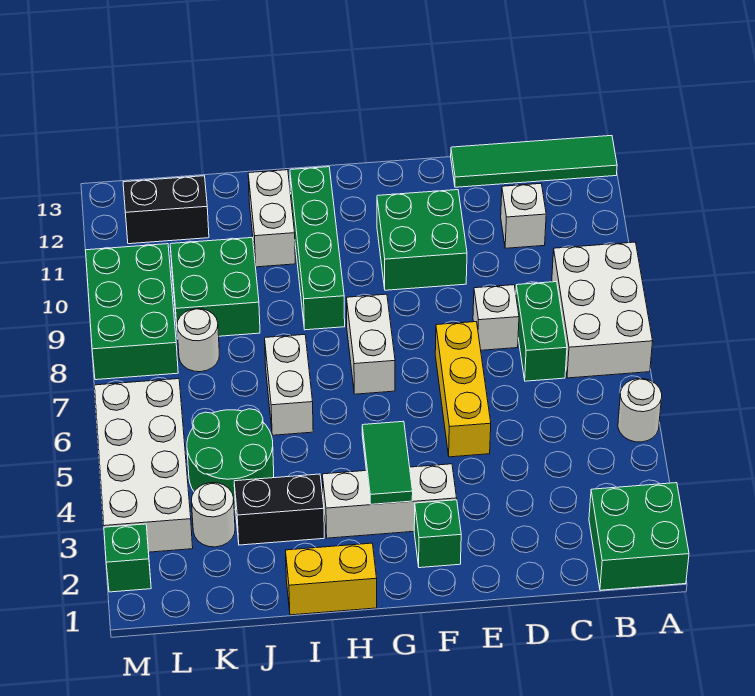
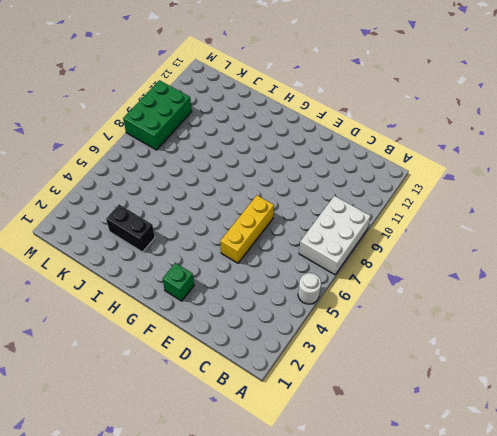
none -> green brick A1:B2 level 1
none -> green tile A13:D13 level 1
none -> green brick C7:C8 level 1

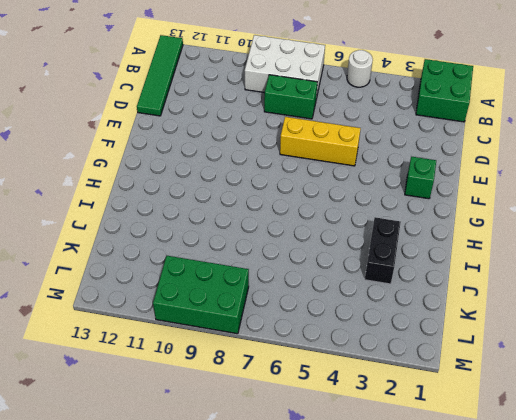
none -> white brick C11 level 1
none -> white brick D8 level 1
none -> green brick E10:F11 level 1

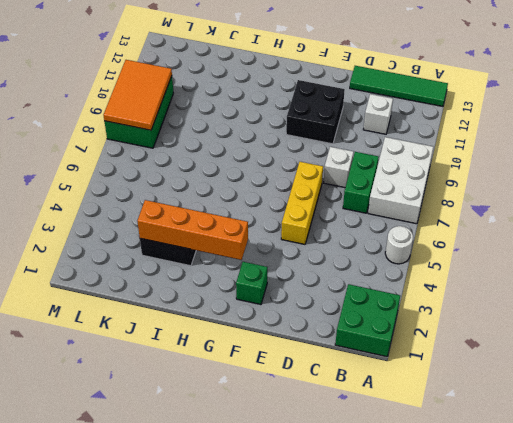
black brick E10:F11 level 1 -> green brick E10:F11 level 1
orange brick G3:J3 level 2 -> green tile G3:G4 level 2
orange tile L8:M10 level 2 -> none
none -> white brick F3:H3 level 1
none -> white brick G7:G8 level 1
none -> yellow brick H1:I1 level 1

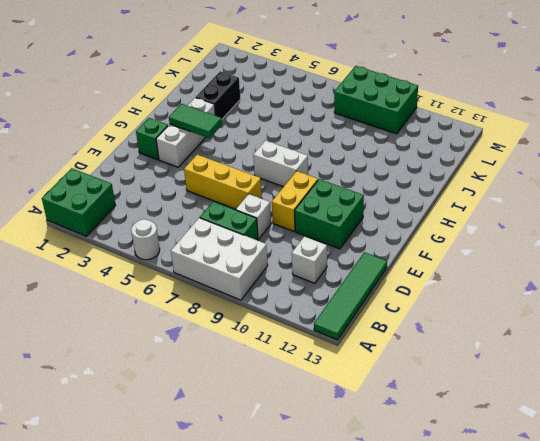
yellow brick E9:F9 level 1 -> yellow brick H1:I1 level 1
none -> green brick H9:H12 level 1
none -> white brick I6:I7 level 1
none -> white brick I11:I12 level 1

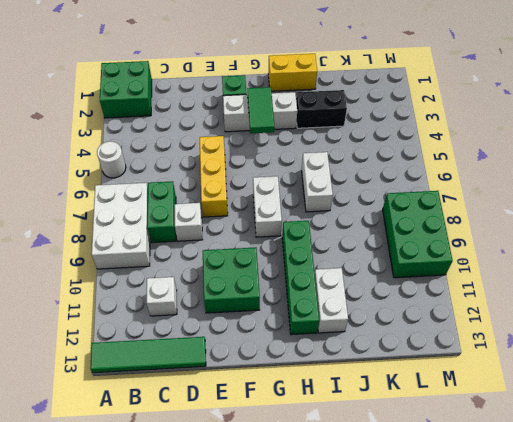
none -> green round brick J4:K5 level 1
none -> green brick J9:K10 level 1
none -> white round brick K3 level 1

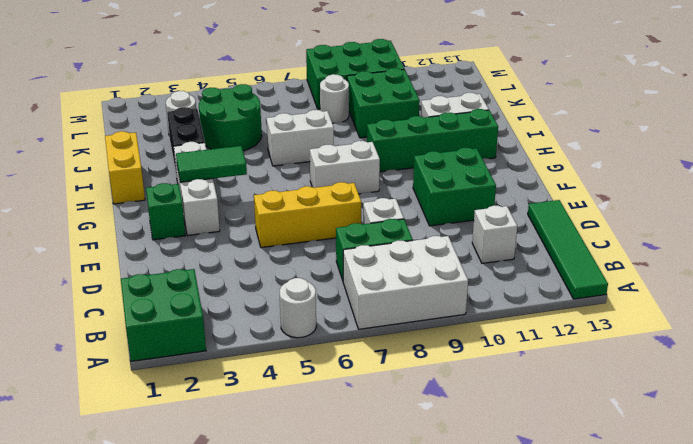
none -> black brick K12:L12 level 1
none -> white brick L3:M6 level 1
none -> green brick M2 level 1

